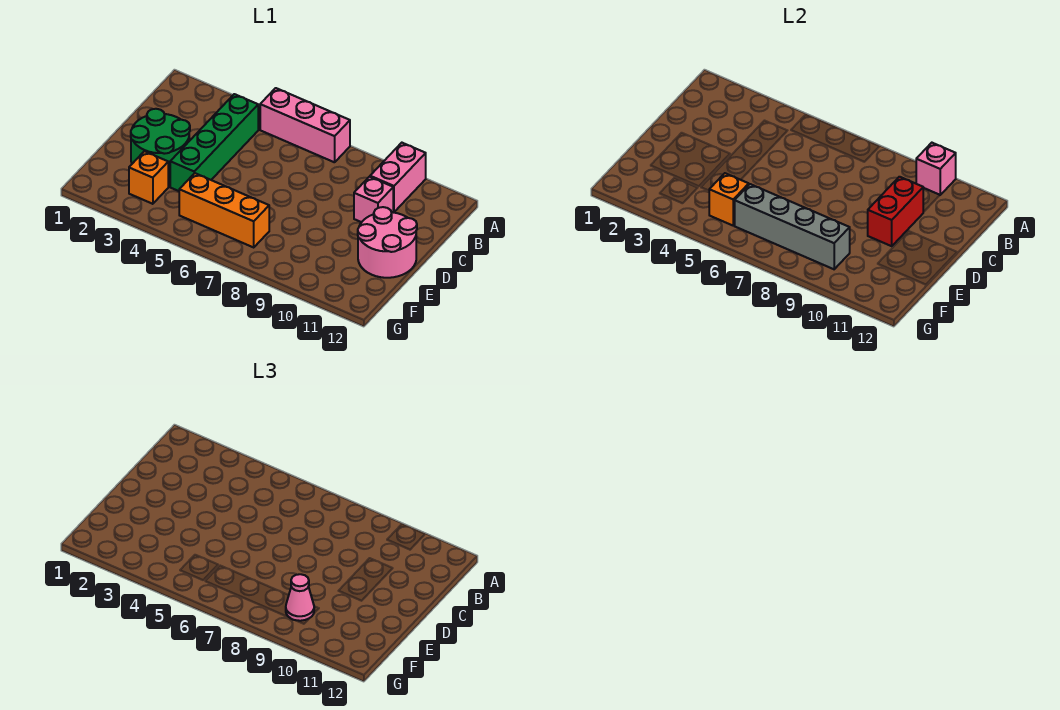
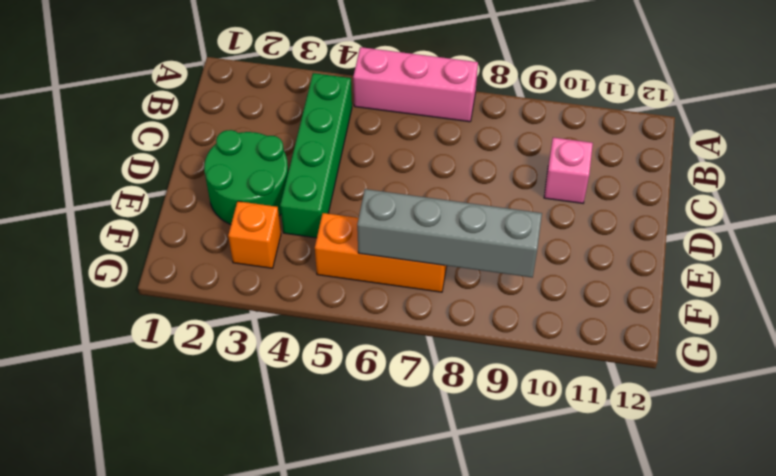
none -> pink brick A10:B10 level 1
none -> pink round brick D11:E12 level 1
none -> pink brick A10 level 2

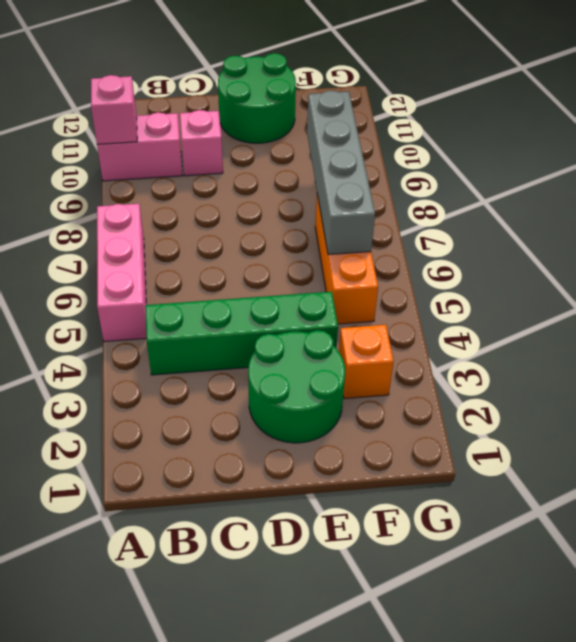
green round brick D11:E12 level 1 -> pink round brick D11:E12 level 1
none -> red brick C10:D10 level 2
none -> orange brick F5 level 2
none -> pink cone F9 level 3

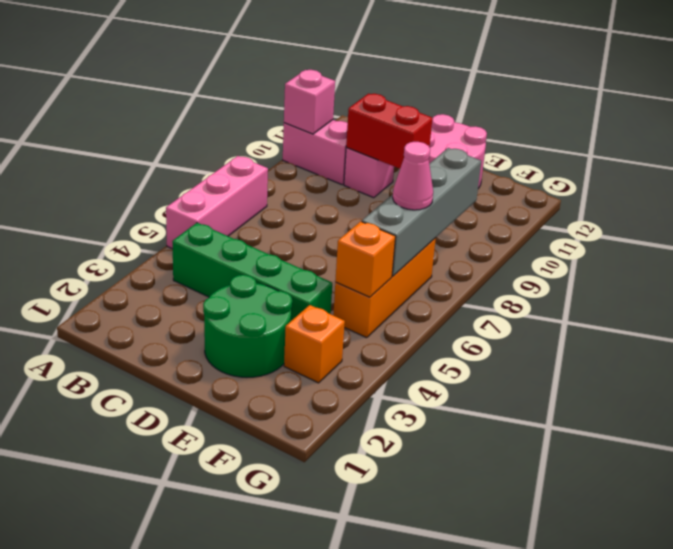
pink cone F7 level 3 -> pink cone F9 level 3

